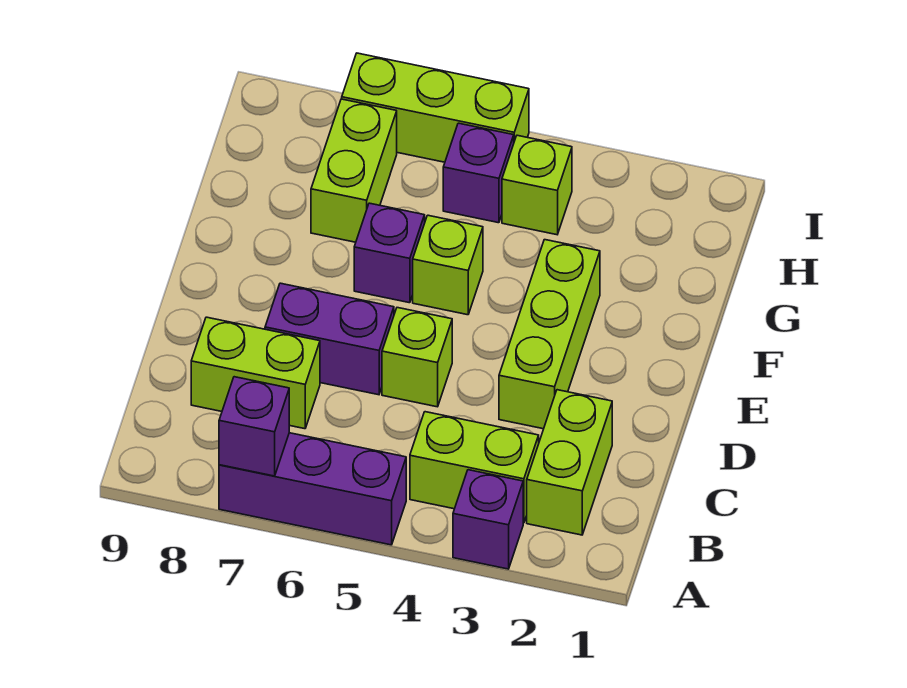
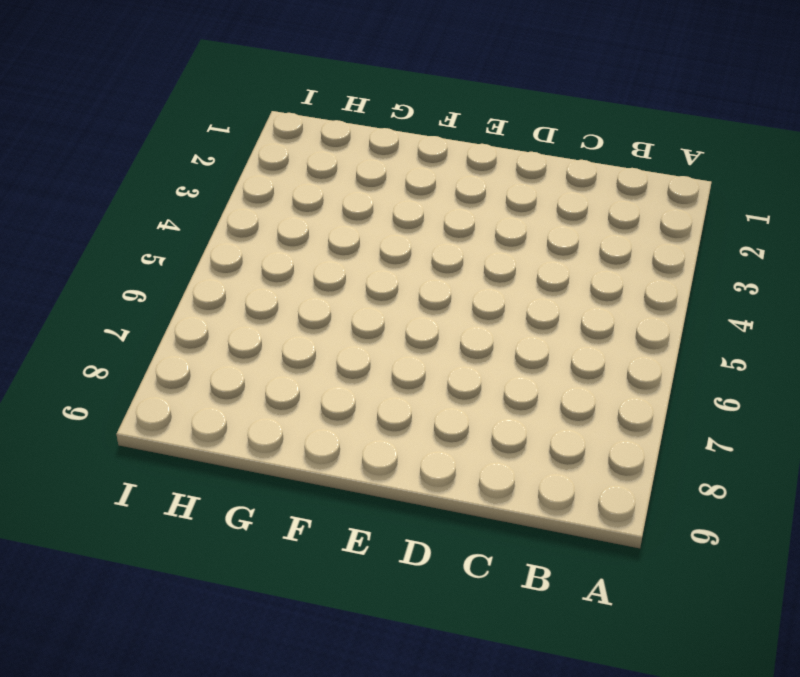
none -> purple brick A3 level 1
none -> purple brick A5:A7 level 1
none -> lime brick B2:C2 level 1

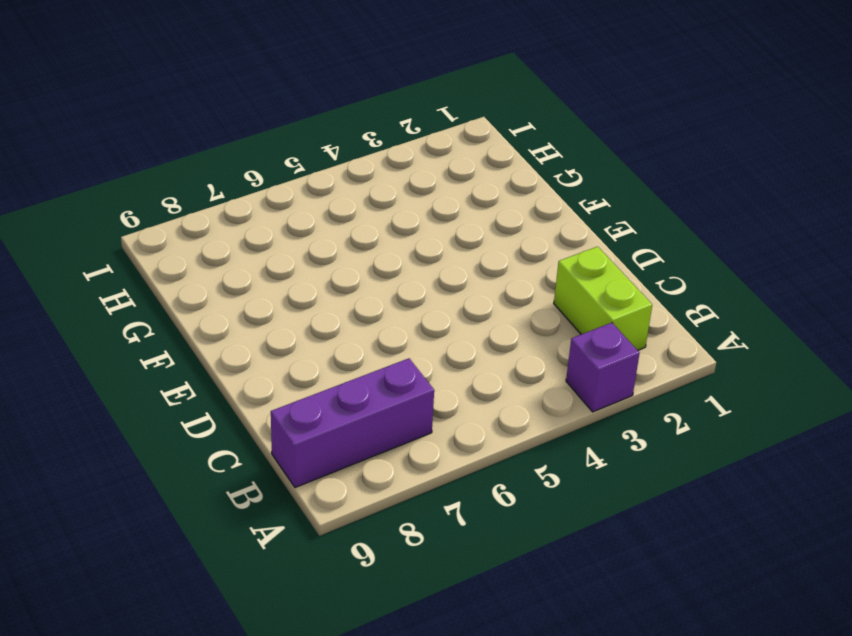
purple brick B7:B9 level 1 -> purple brick A5:A7 level 1
none -> lime brick B3:B4 level 1
none -> lime brick C7:C8 level 1
none -> lime brick D3:F3 level 1

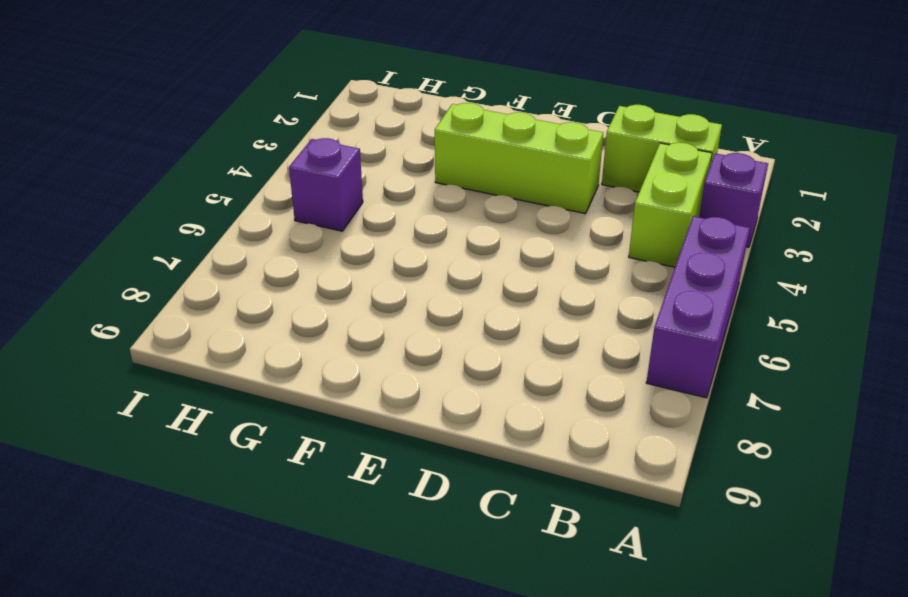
none -> lime brick C7:C8 level 1
none -> lime brick D5 level 1
none -> purple brick D6:D7 level 1

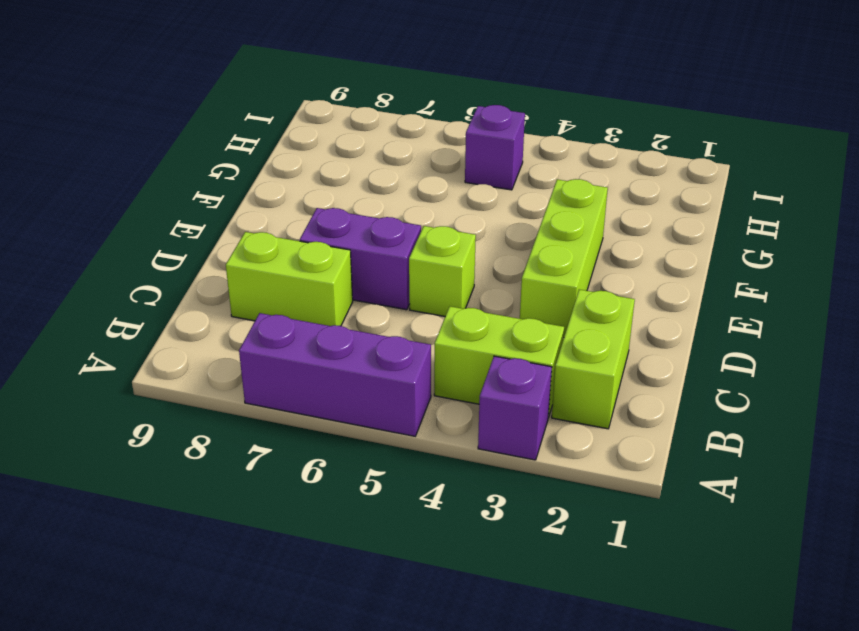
none -> lime brick F5 level 1
none -> purple brick F6 level 1
none -> lime brick G7:H7 level 1

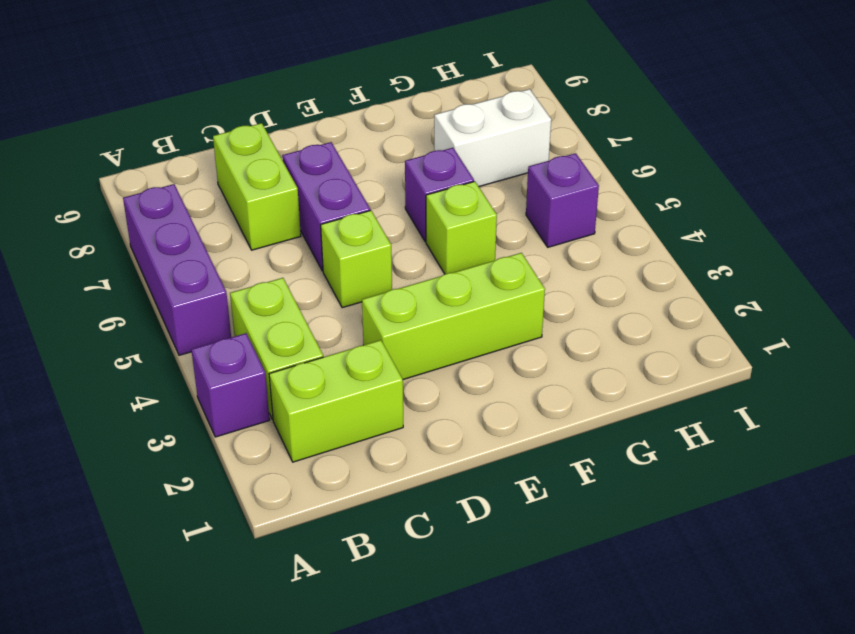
white brick G7:H7 level 1 -> lime brick G7:H7 level 1
none -> lime brick H4 level 1
none -> lime brick I5:I7 level 1
none -> purple brick A7 level 2

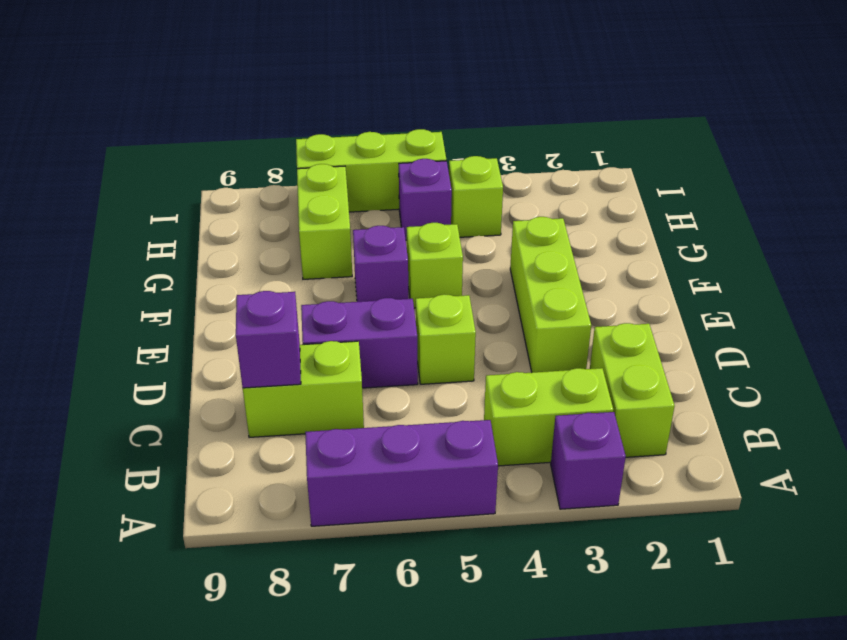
purple brick C8 level 2 -> purple brick A7 level 2

